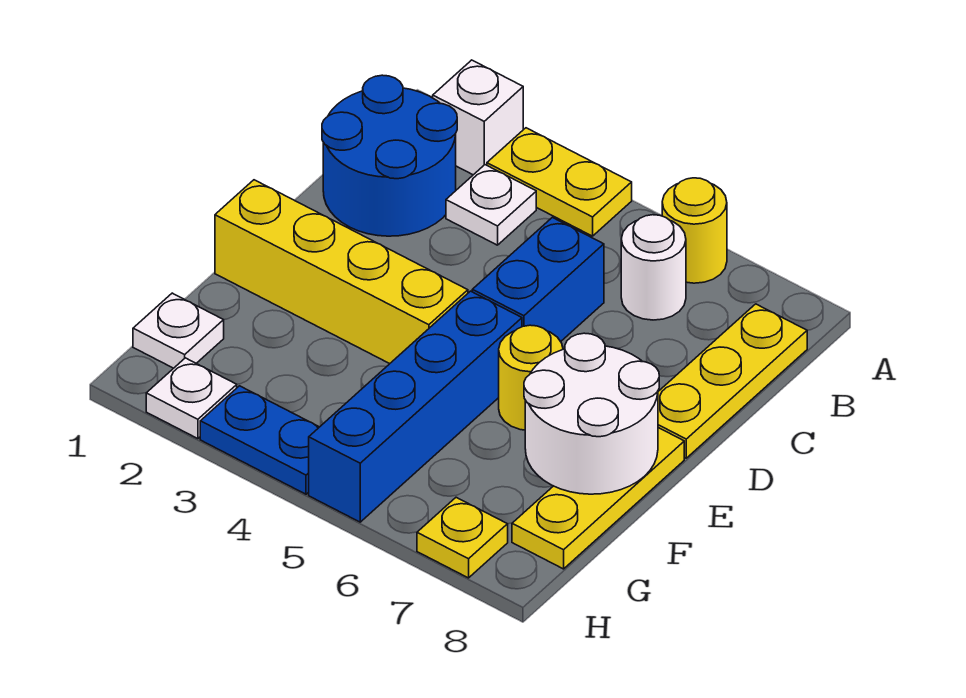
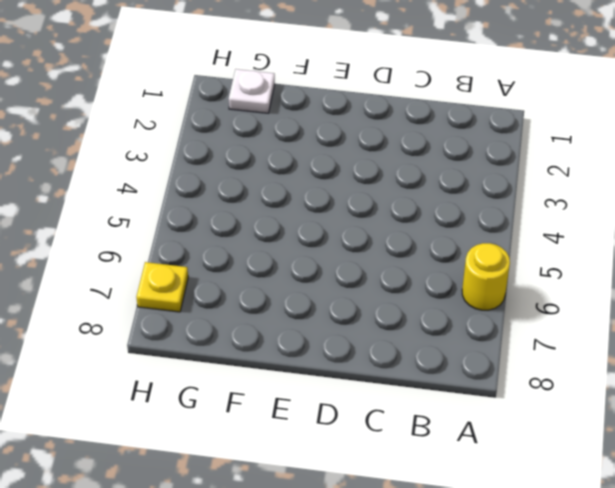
none -> white brick A2 level 1
none -> yellow plate A3:A4 level 1
none -> blue round brick B1:C2 level 1

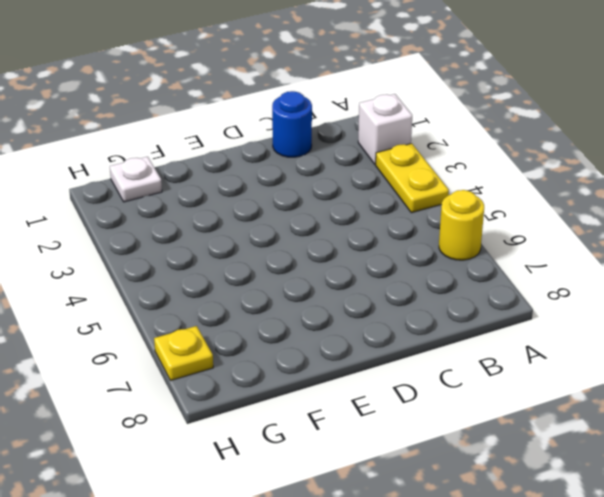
blue round brick C1 level 1 -> blue round brick B1:C2 level 1
none -> white plate B3 level 1
none -> white round brick B6 level 1
none -> yellow plate B8:D8 level 1

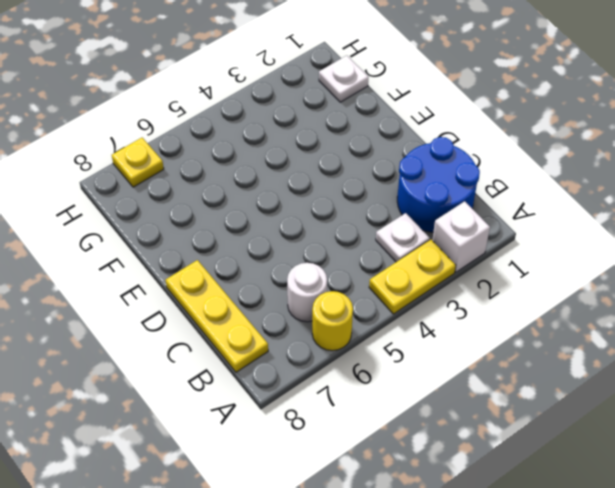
none -> blue brick C5:D5 level 1
none -> yellow brick E1:E4 level 1
none -> blue brick E5:H5 level 1

